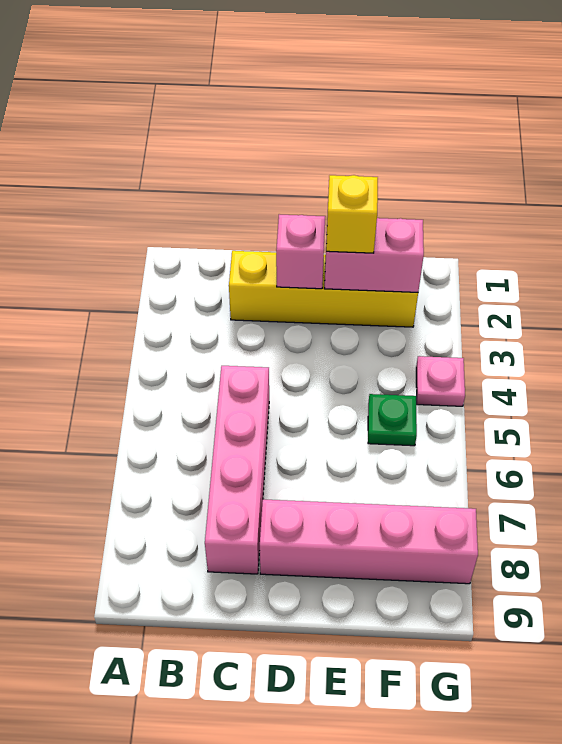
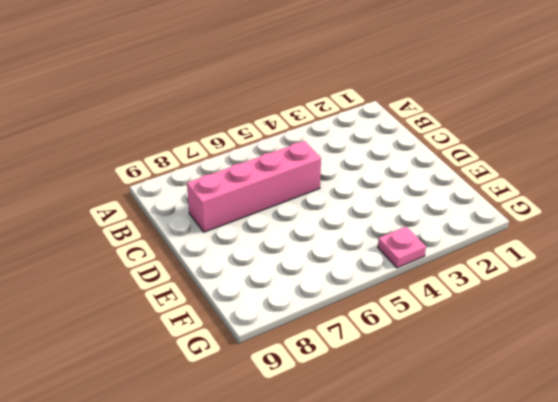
none -> yellow brick C2:F2 level 1
none -> pink brick D8:G8 level 1

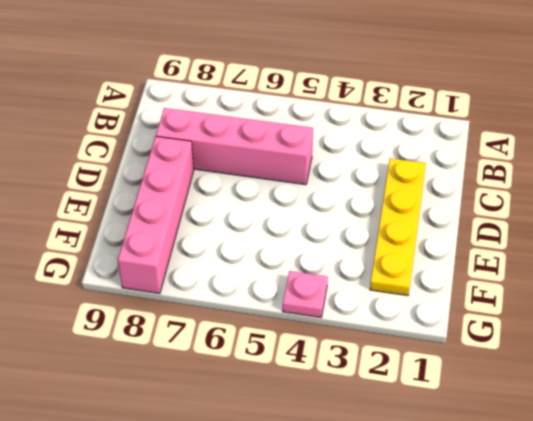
yellow plate C2:F2 level 1 -> yellow brick C2:F2 level 1
none -> green plate F5 level 1
none -> pink brick D2 level 2

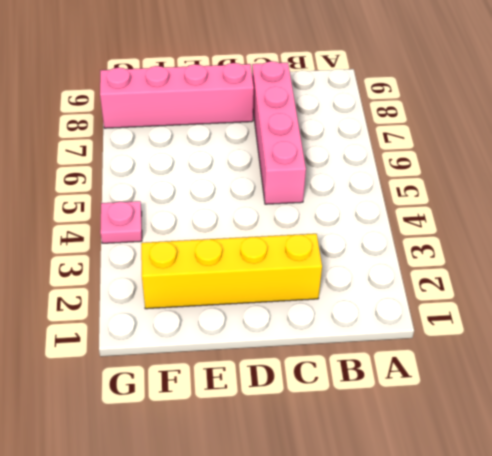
none -> green plate F5 level 1
none -> pink brick D2 level 2

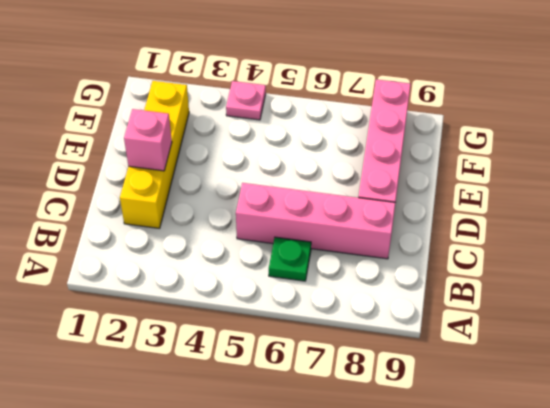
green plate B6 level 1 -> green plate F5 level 1
none -> pink brick E2:F2 level 2
none -> yellow brick E2 level 3

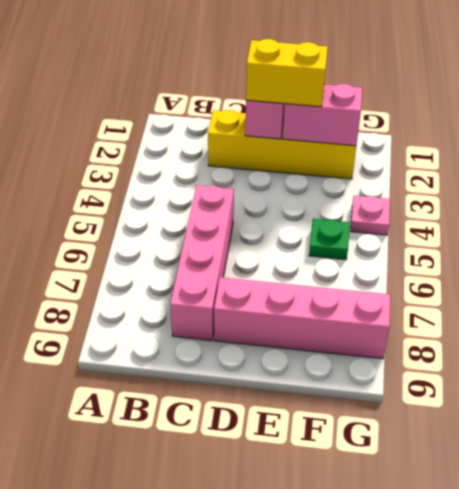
yellow brick D2:E2 level 3 -> yellow brick E2 level 3

